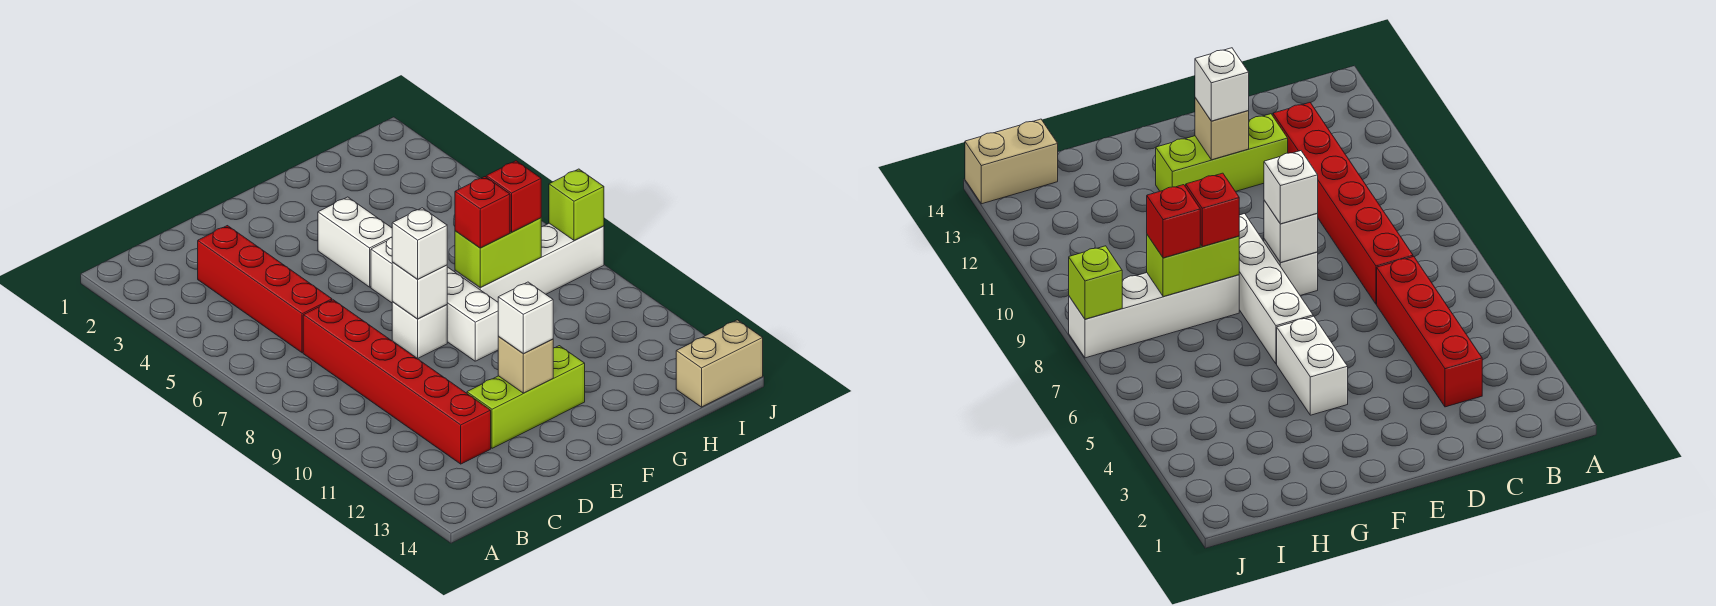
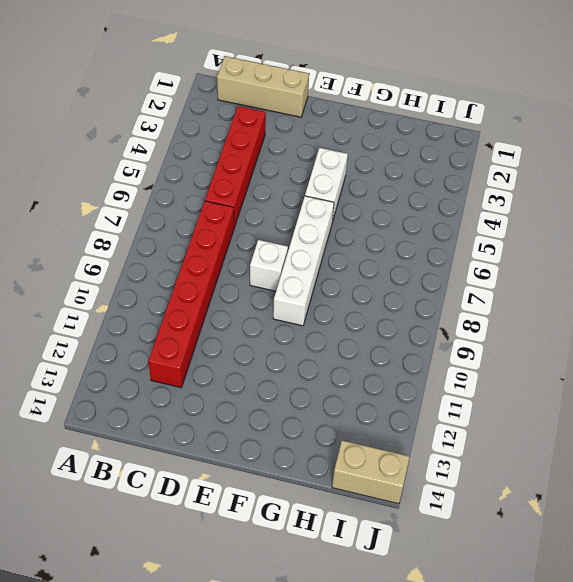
tan brick B1:D1 level 1 -> none
none -> lime brick D12:F12 level 1
none -> white brick G8:J8 level 1
none -> white brick E8 level 2

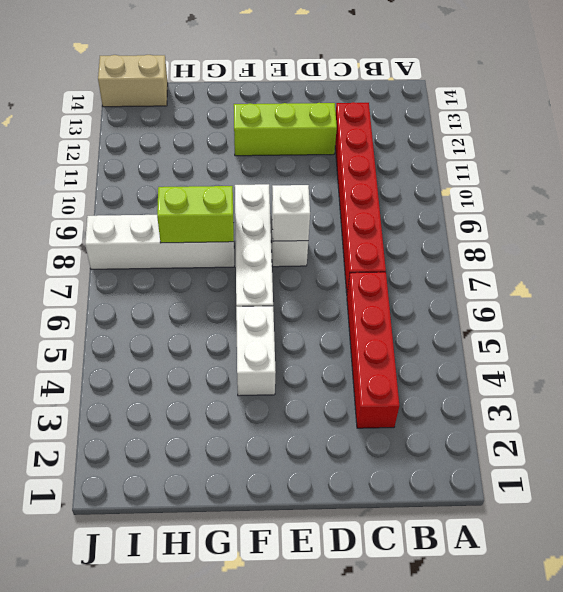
none -> tan brick E12 level 2
none -> lime brick J8 level 2
none -> white brick E8 level 3

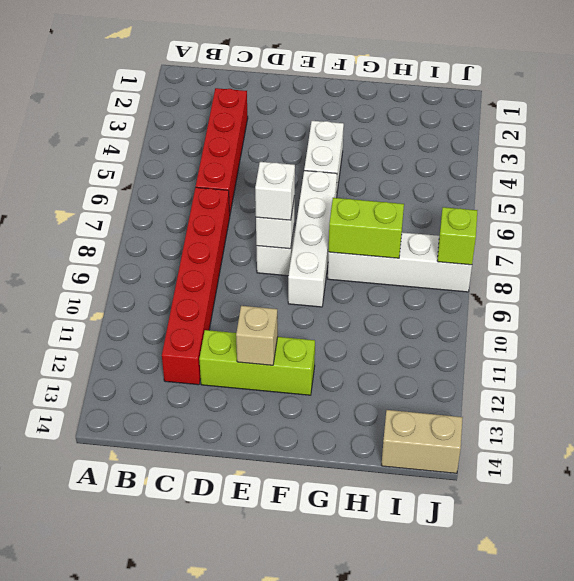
none -> white brick E12 level 3
none -> red brick G8 level 3
none -> red brick H8 level 3

